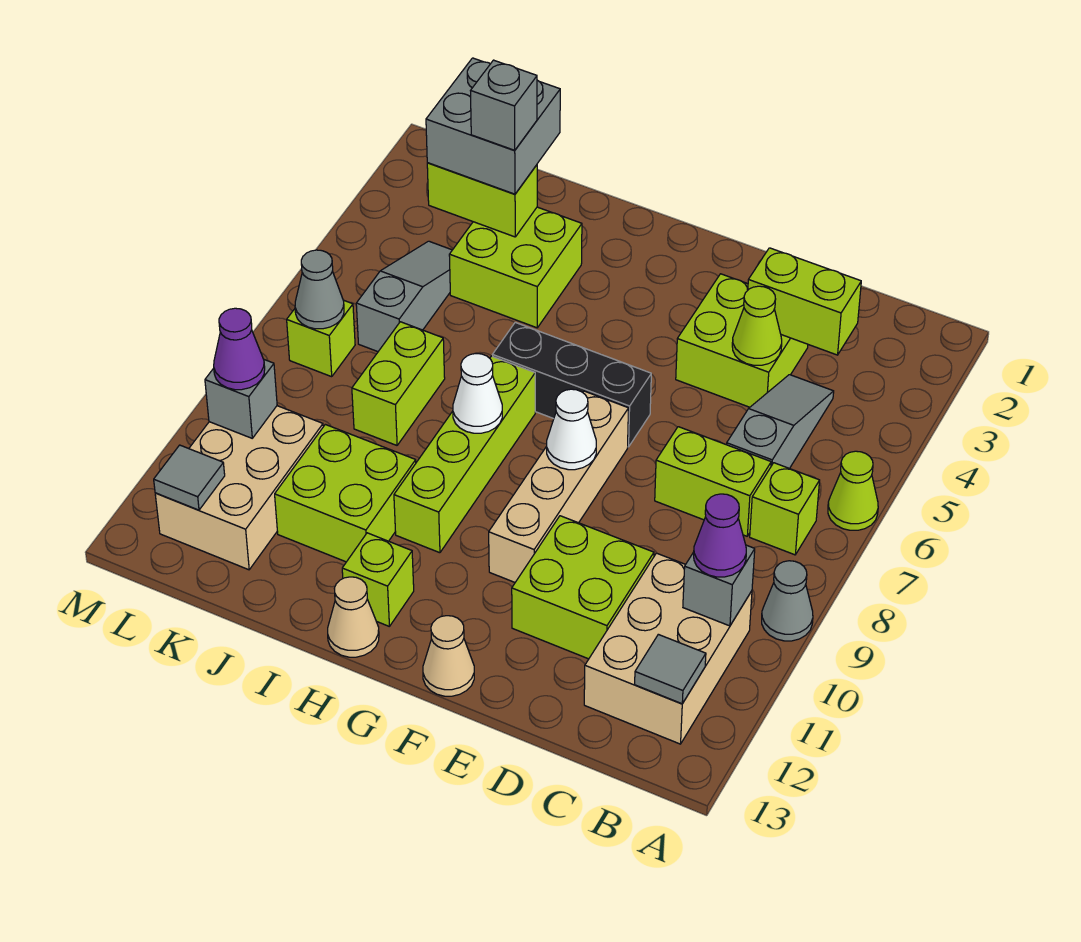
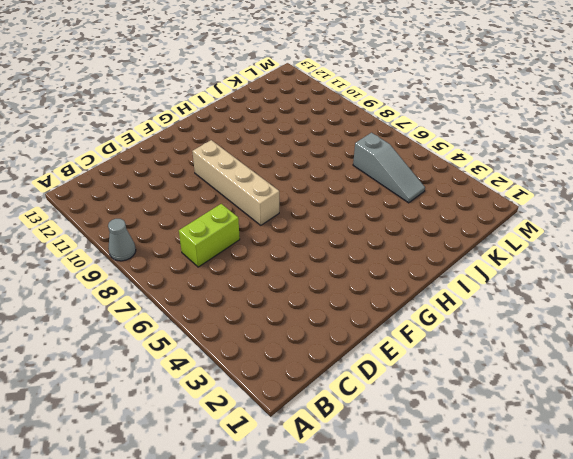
none -> lime cone A6 level 1
none -> lime brick B7 level 1
none -> tan brick B10:C12 level 1
none -> grey slope C4:C6 level 1 top 6

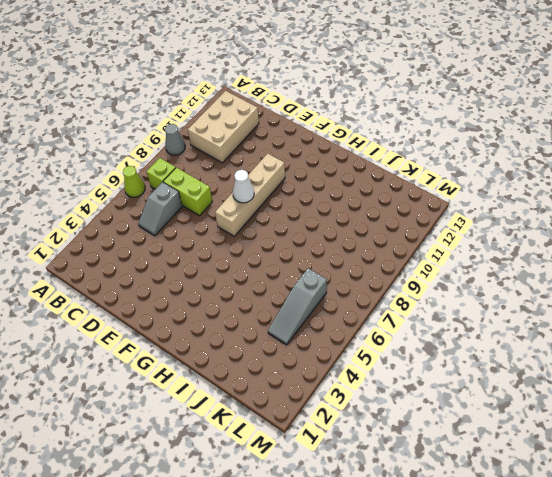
grey slope C5:C6 level 1 top 6 -> grey slope C4:C6 level 1 top 6
none -> lime brick D3:E4 level 1
none -> lime brick D10:E11 level 1
none -> black brick F6:H6 level 1
none -> tan cone F13 level 1

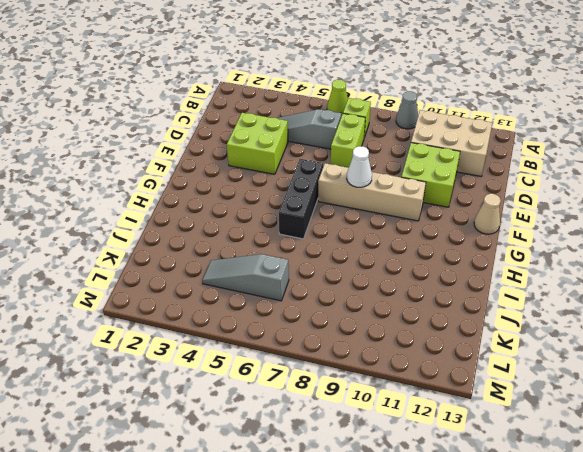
none -> lime brick H7:H10 level 1
none -> lime brick H12 level 1
none -> tan cone H13 level 1
none -> lime brick I3:J4 level 1

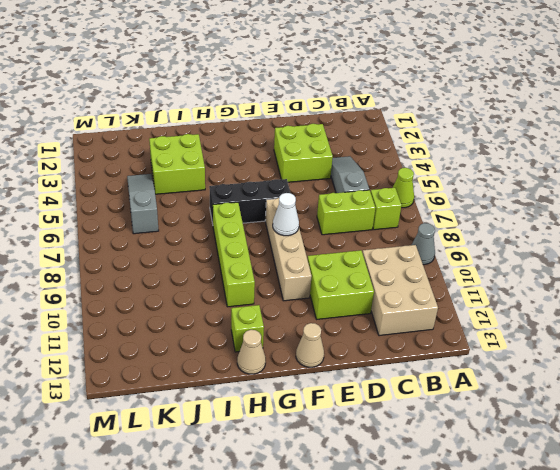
none -> lime brick I10:J11 level 1
none -> lime brick J7:J8 level 1
none -> tan brick K10:L12 level 1
none -> lime brick L7 level 1

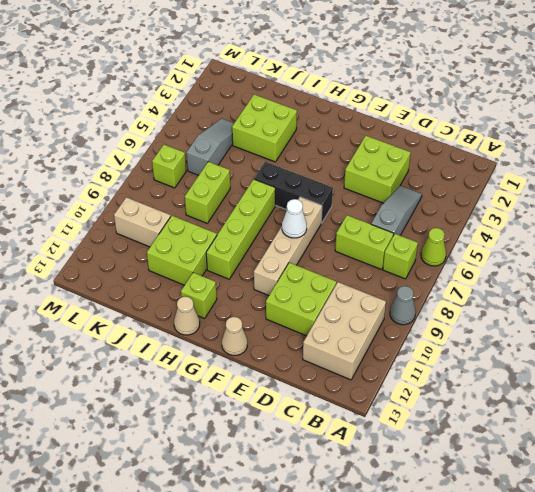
tan brick K10:L10 level 1 -> tan brick K10:L12 level 1
none -> grey brick B10 level 2
none -> grey tile B12 level 2
none -> lime brick C3:D3 level 2
none -> lime cone D4 level 2

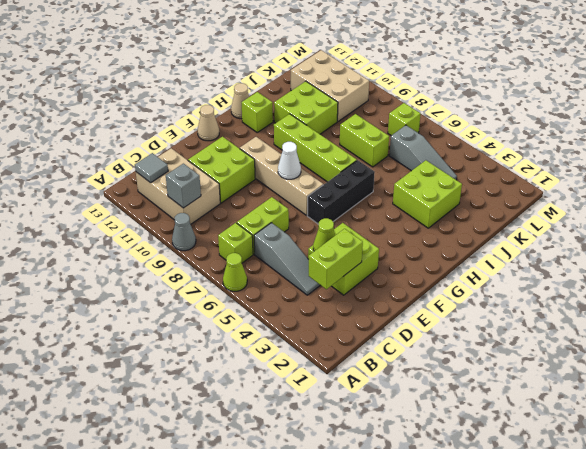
none -> white cone H8 level 2
none -> lime brick J3:K3 level 2
none -> grey cone L7 level 2
none -> grey brick L10 level 2

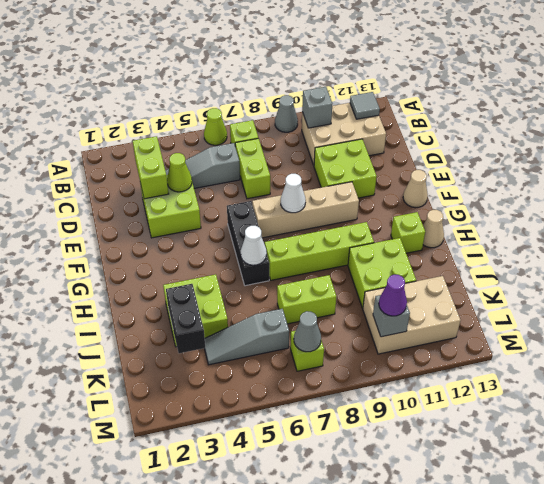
white cone H6 level 2 -> white cone H8 level 2
black brick J3:K3 level 2 -> lime brick J3:K3 level 2
none -> grey tile L12 level 2
none -> purple cone B10 level 3
none -> grey brick J2:K3 level 3
none -> grey brick J3 level 4

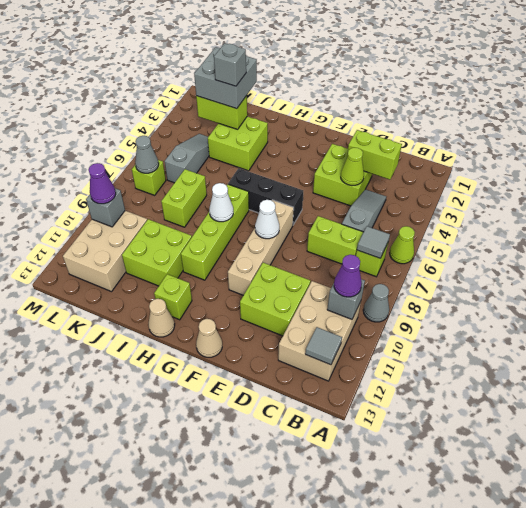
grey tile B7 level 2 -> grey tile L12 level 2

